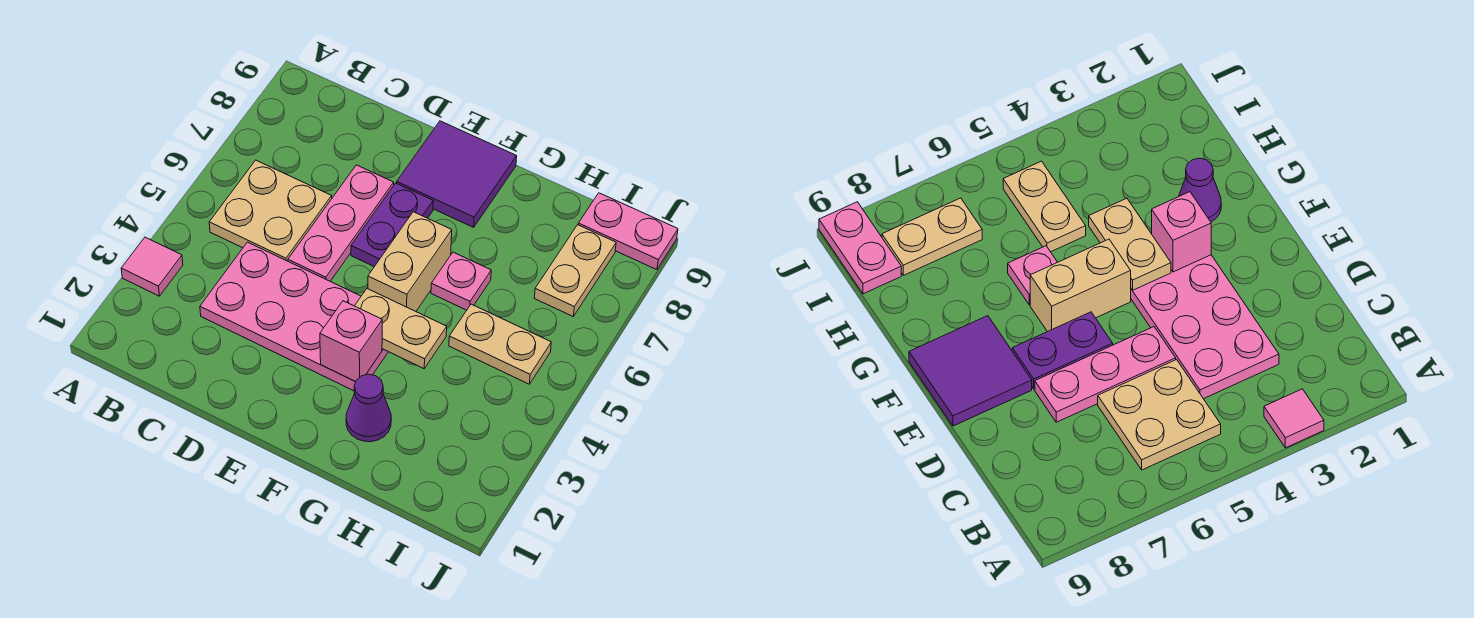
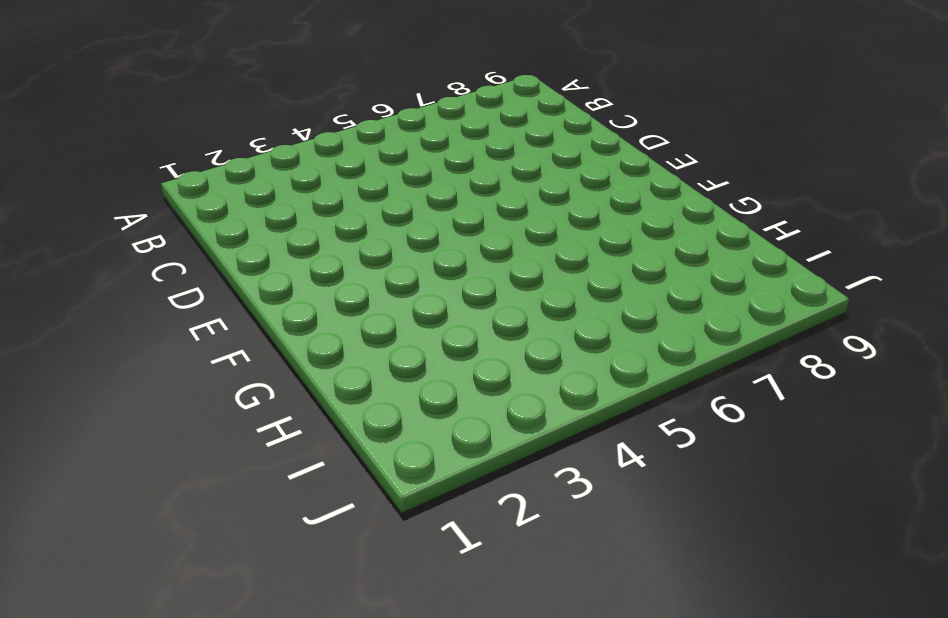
none -> pink tile A3 level 1
none -> tan plate B5:C6 level 1
none -> pink plate C3:F4 level 1

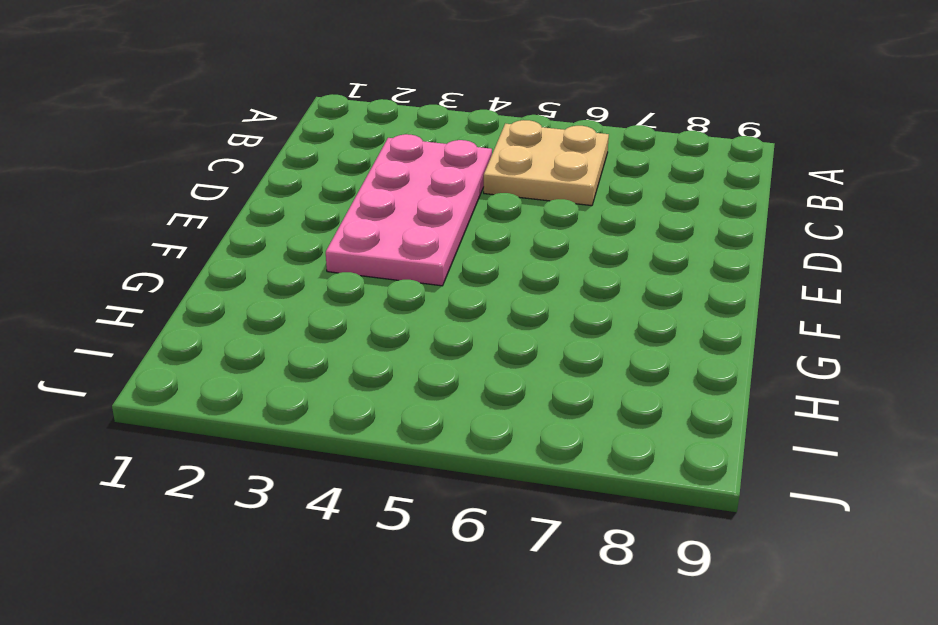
none -> pink tile A3 level 1
none -> pink plate D5:D7 level 1
none -> purple plate E6:E7 level 1

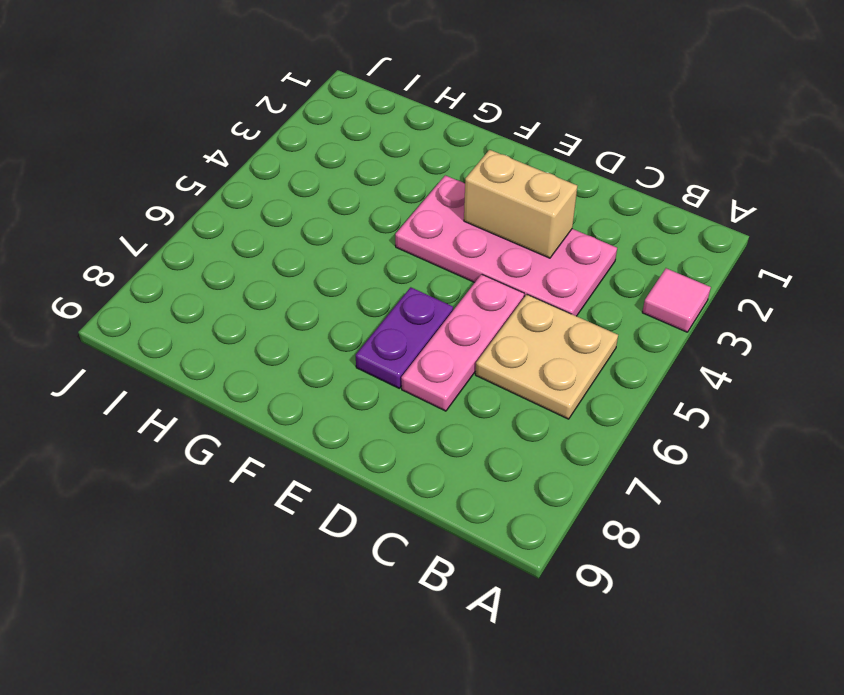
tan brick D3:E3 level 2 -> tan brick F5:F6 level 1
none -> purple tile E8:F9 level 1
none -> purple cone G2 level 1
none -> pink plate G6 level 1

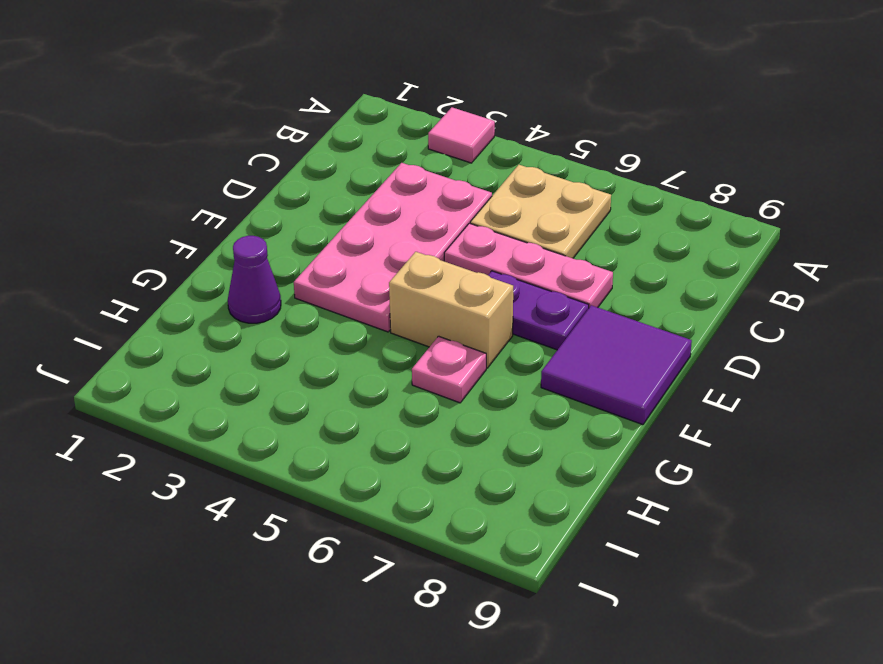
none -> tan plate H5:I5 level 1
none -> tan plate I7:I8 level 1
none -> pink plate I9:J9 level 1

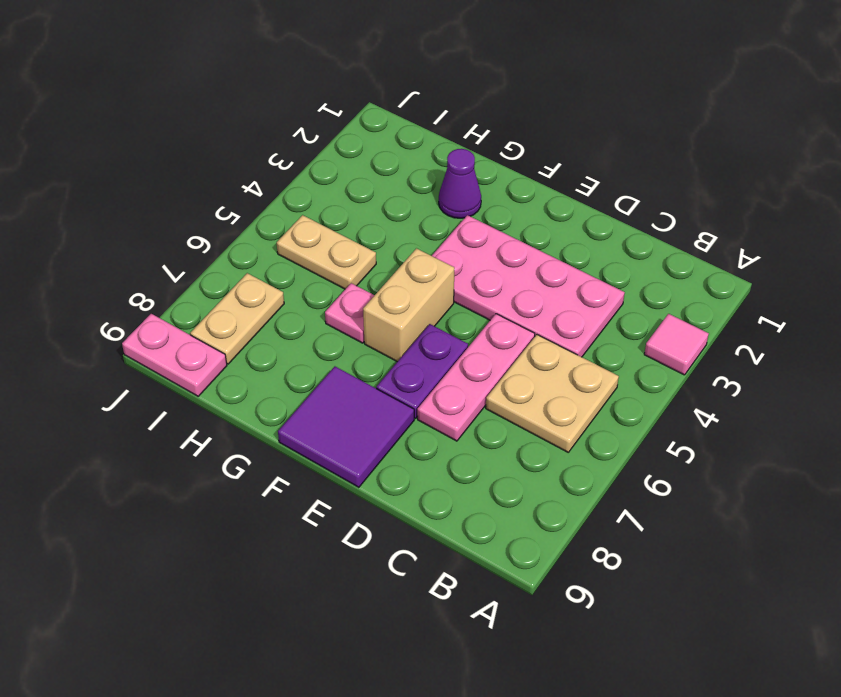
none -> pink brick F3 level 2
none -> tan plate F4:G4 level 2

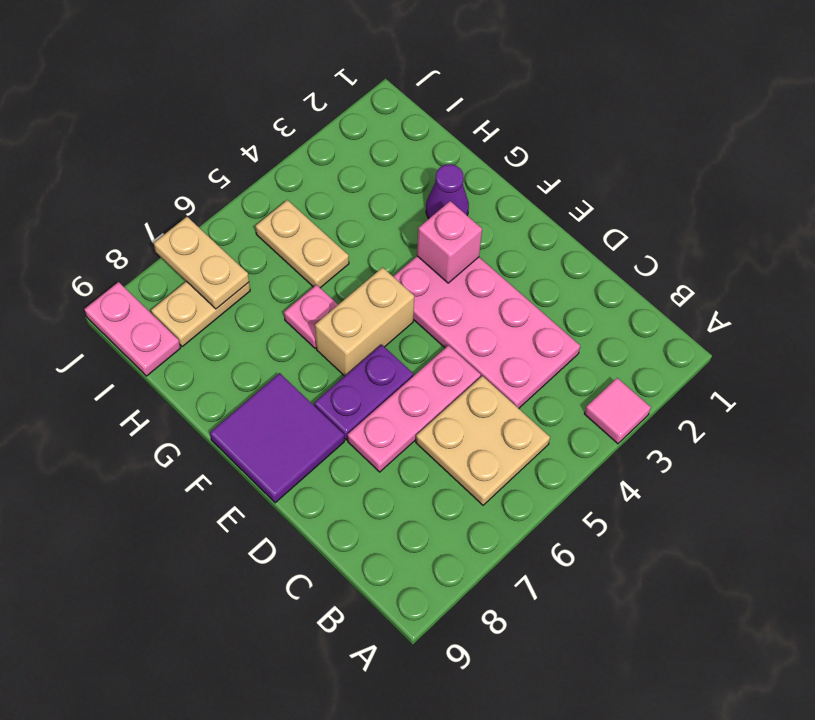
tan plate I7:J7 level 2 -> tan plate F4:G4 level 2

